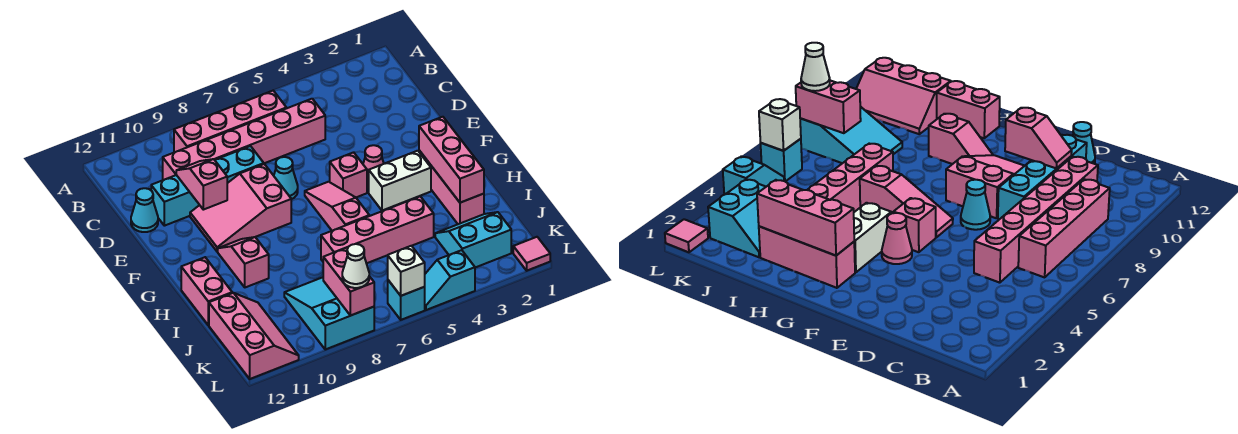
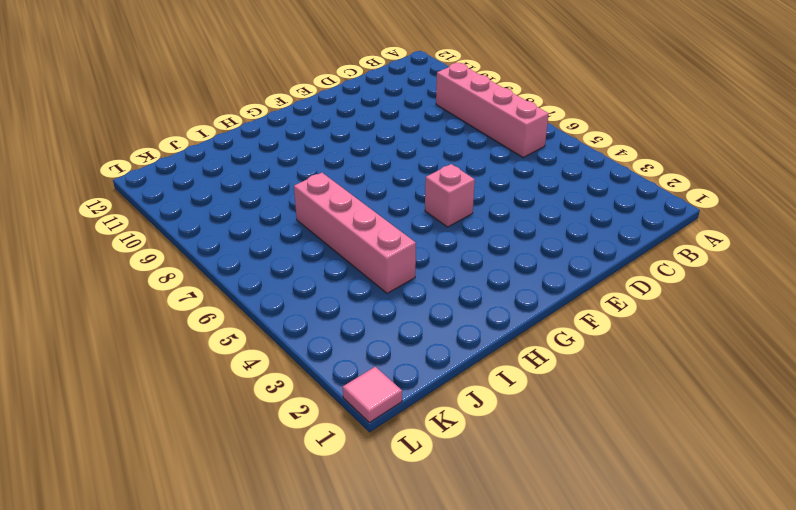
none -> pink brick C5:C10 level 1
none -> cyan brick D8:D11 level 1
none -> cyan cone D12 level 1

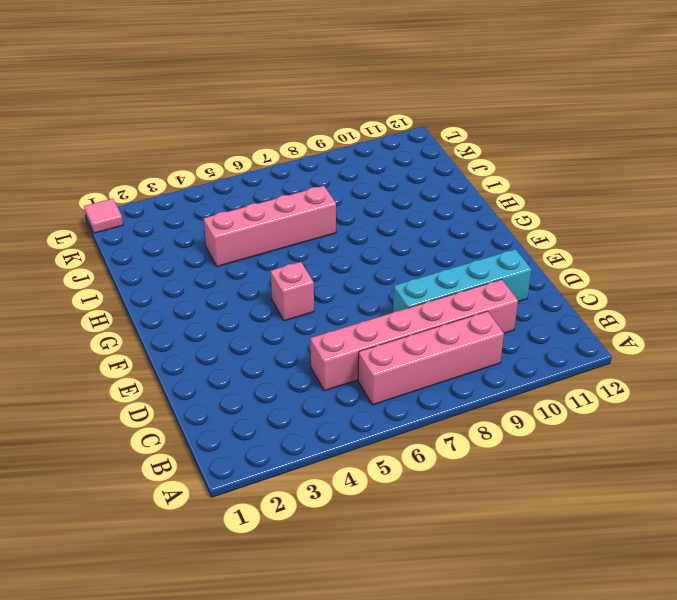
none -> cyan cone D12 level 1
none -> cyan cone E7 level 1
none -> pink slope E8:F10 level 1 top 8

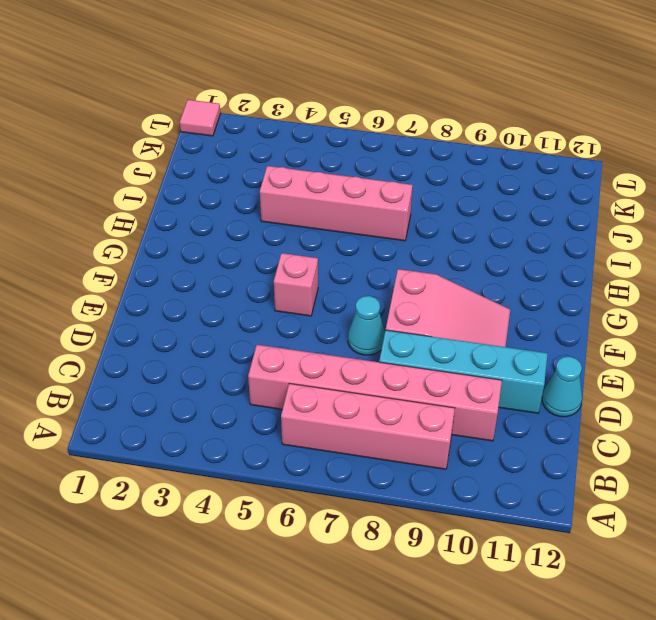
none -> pink cone F4 level 1
none -> pink slope F6:H6 level 1 top H
none -> pink brick G2:I2 level 1

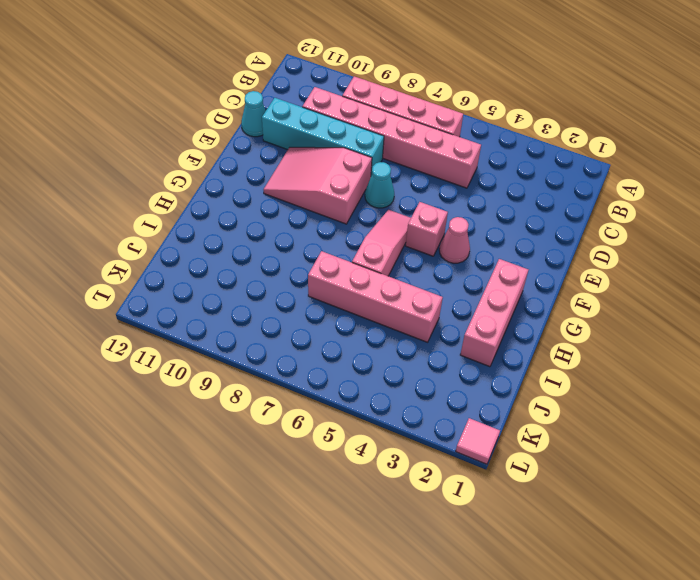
none -> white brick G3:G4 level 1
none -> pink slope G10:H10 level 1 top H
none -> pink brick H12:I12 level 1

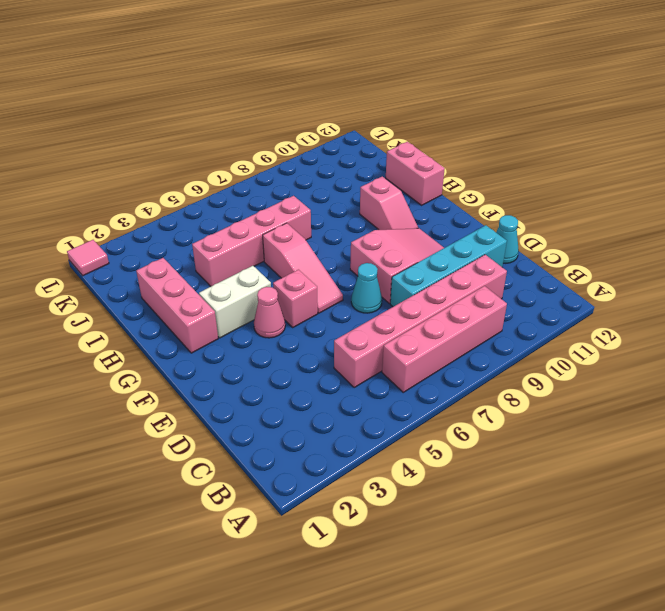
none -> cyan slope J2:K3 level 1 top K
none -> cyan slope J8:L9 level 1 top L
none -> pink slope J11:L12 level 1 top 12

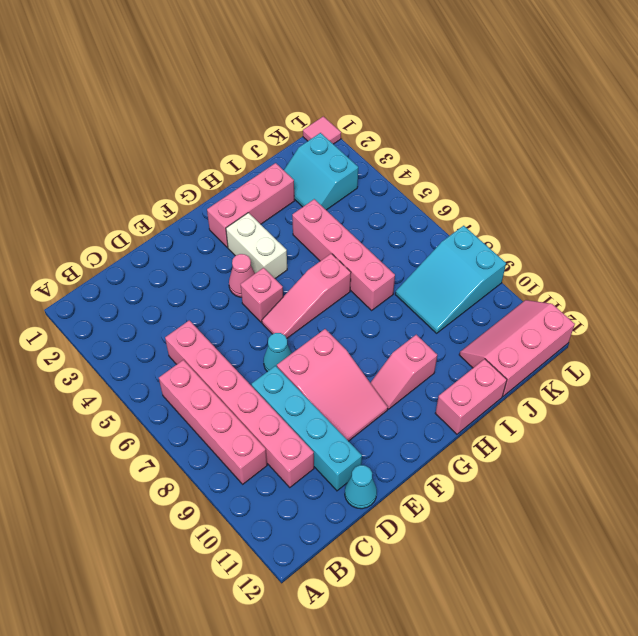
none -> cyan slope L4:L5 level 1 top 4
none -> cyan brick L6 level 1
none -> pink slope D10:E10 level 2 top E

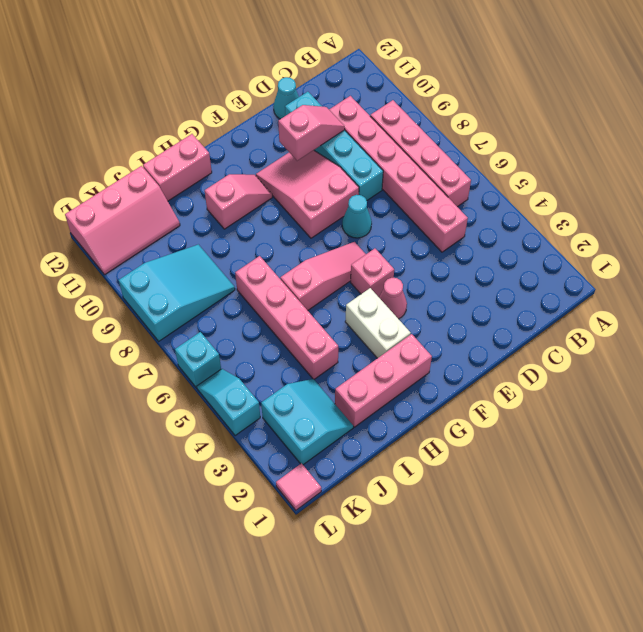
none -> pink brick G2:I2 level 2
none -> pink brick K8:L8 level 2
none -> white brick L6 level 2

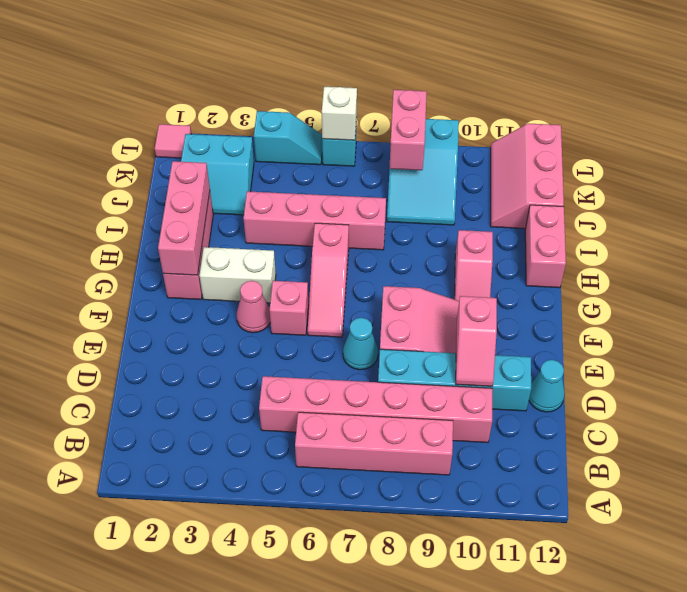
none -> white cone L8 level 3

